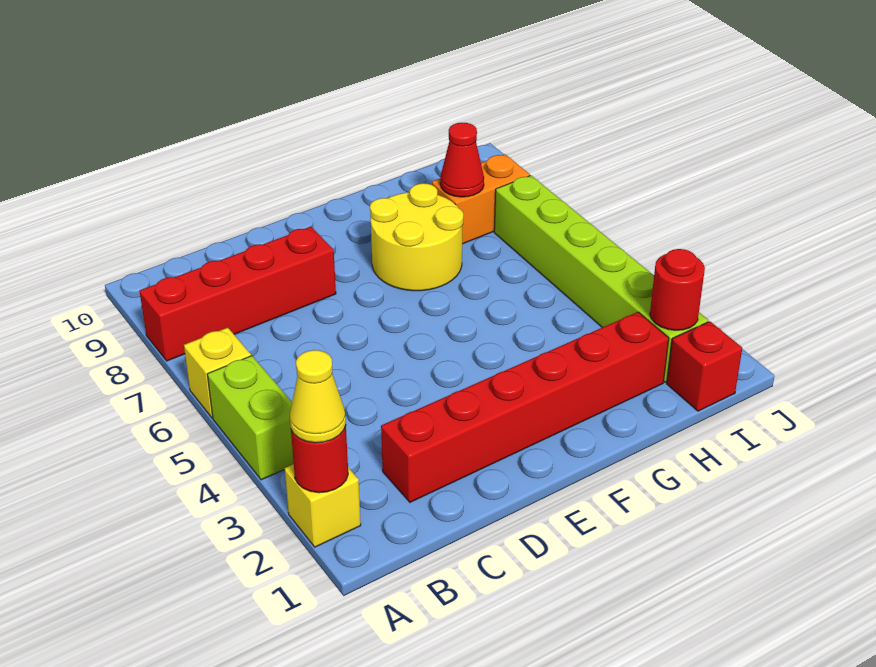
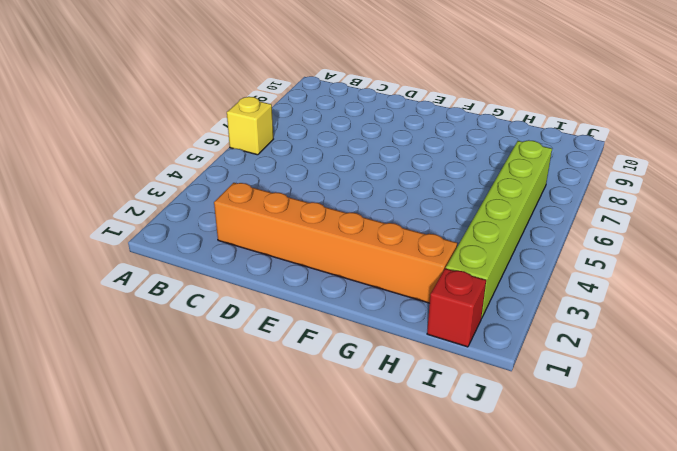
orange brick C2:H2 level 1 -> red brick C2:H2 level 1
none -> yellow brick A2 level 1
none -> lime brick A4:A5 level 1
none -> red brick A8:D8 level 1

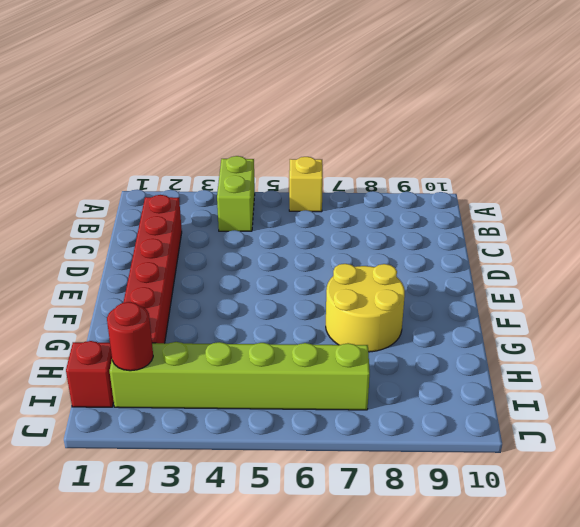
lime brick A4:B4 level 1 -> lime brick A4:A5 level 1
none -> yellow brick A2 level 1
none -> red brick A8:D8 level 1
none -> orange brick H8:I8 level 1

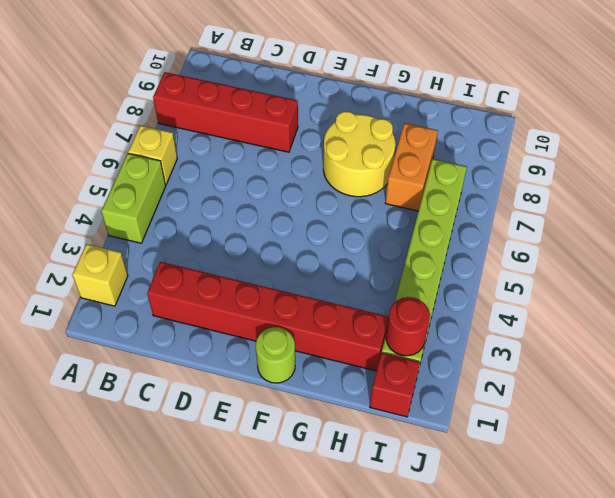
lime round brick F1 level 1 -> none
orange brick H7:H8 level 1 -> orange brick H8:I8 level 1
none -> red round brick A2 level 2
none -> red cone H8 level 2
none -> yellow cone A2 level 3

